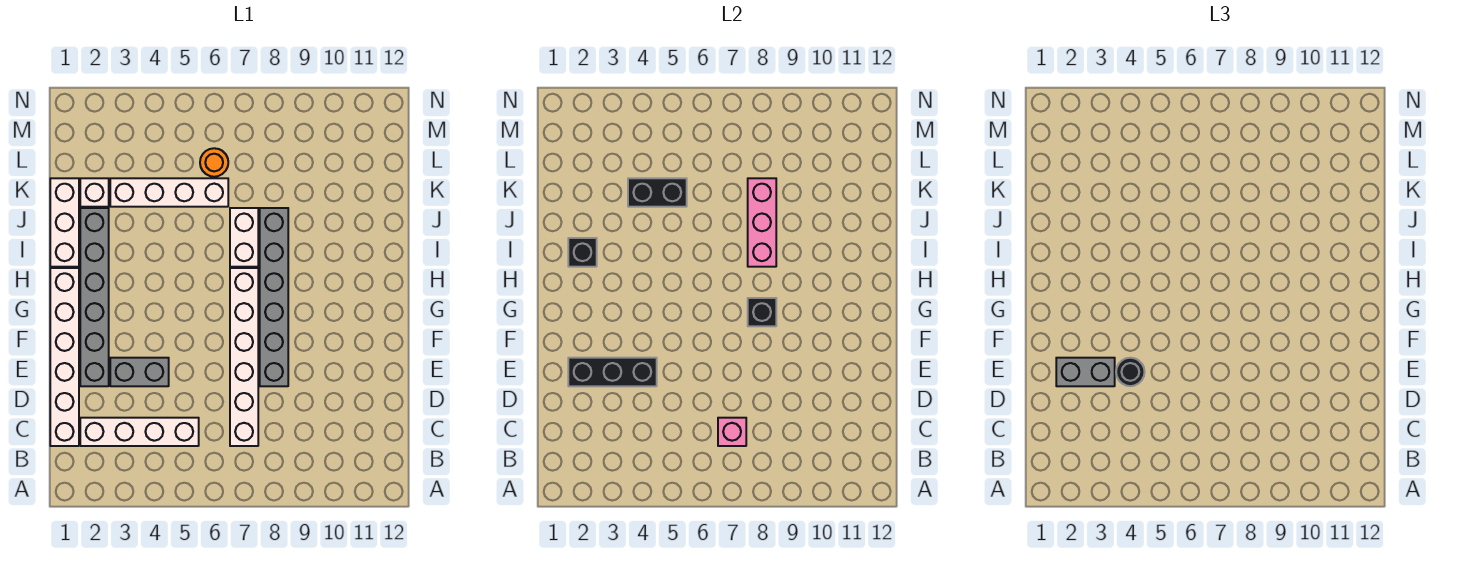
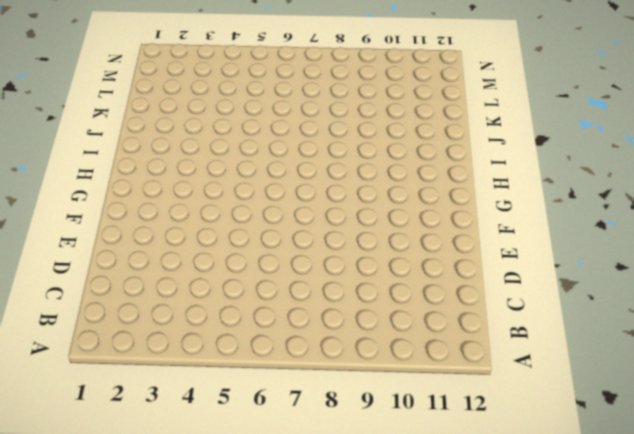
none -> white brick C1:H1 level 1
none -> white brick C2:C5 level 1
none -> white brick C7:H7 level 1

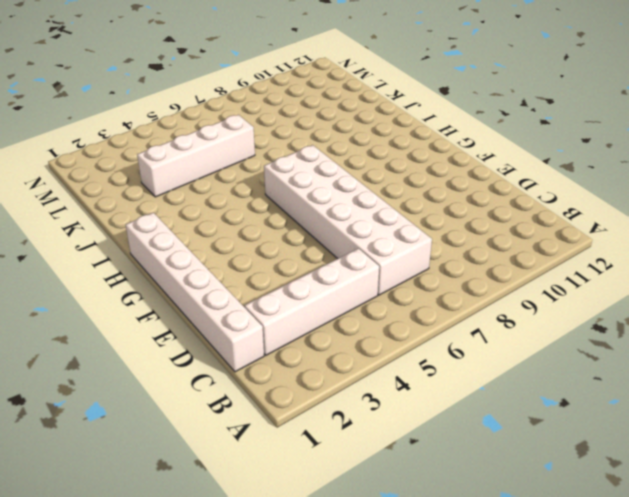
white brick C6:H7 level 1 -> white brick C7:H7 level 1
none -> grey brick E2:J2 level 1
none -> grey brick E3:E4 level 1
none -> grey brick E8:J8 level 1

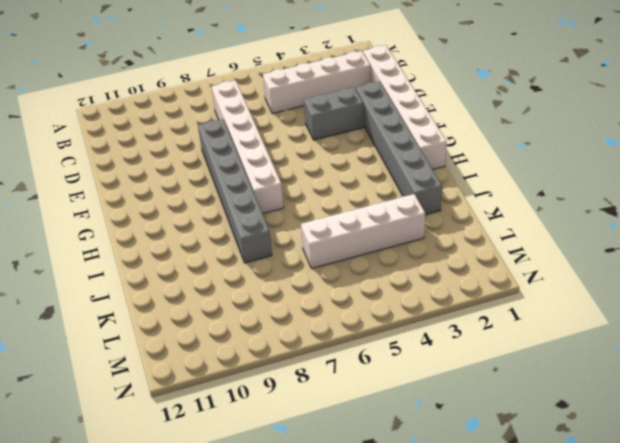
none -> white brick I1:K1 level 1
none -> white brick I7:J7 level 1
none -> white brick K2 level 1

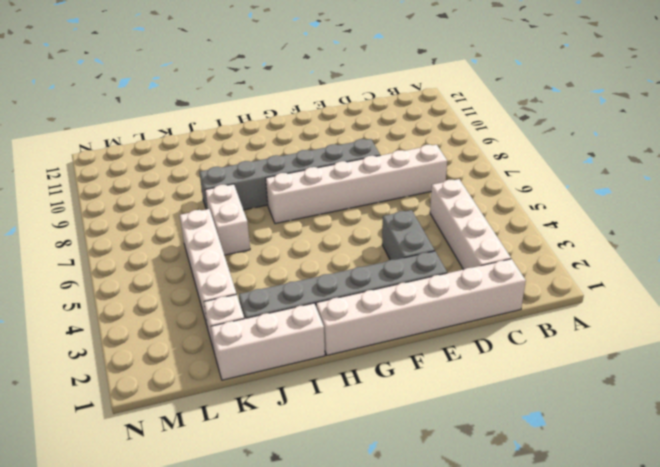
white brick J6:J7 level 1 -> white brick I7:J7 level 1
none -> orange round brick L6 level 1
none -> pink brick C7 level 2
none -> black brick E2:E4 level 2

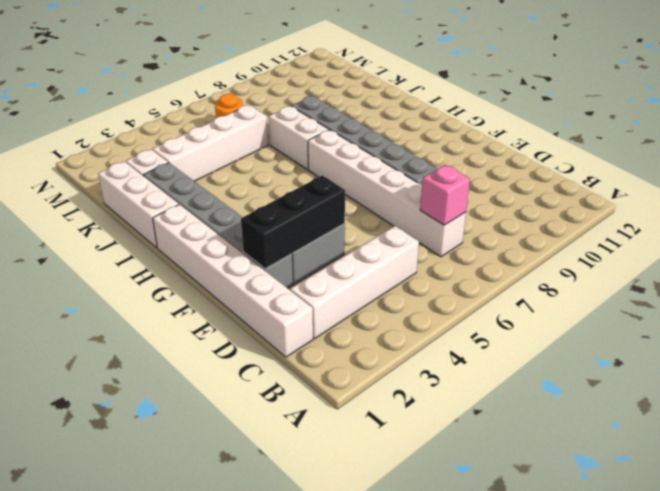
none -> black brick G8 level 2
none -> black brick I2 level 2
none -> pink brick I8:K8 level 2

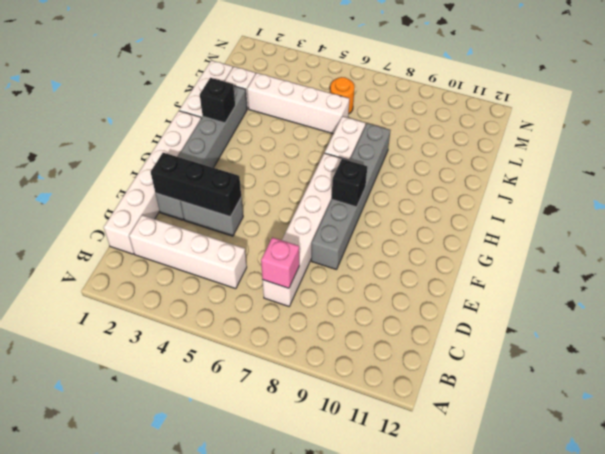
none -> pink brick I8:K8 level 2
none -> black brick K4:K5 level 2
none -> grey brick E2:E3 level 3

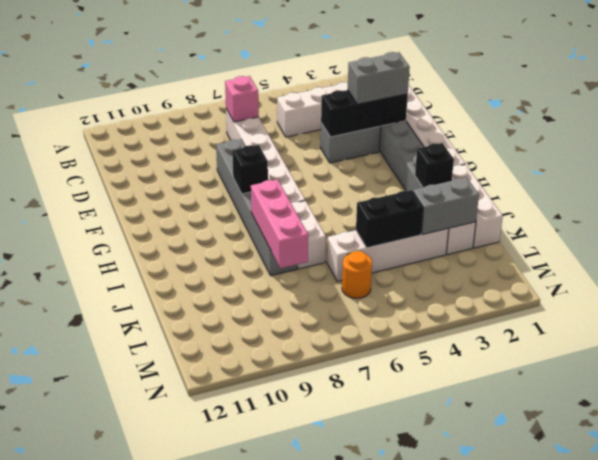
grey brick K2:K3 level 2 -> none
none -> black round brick E4 level 3

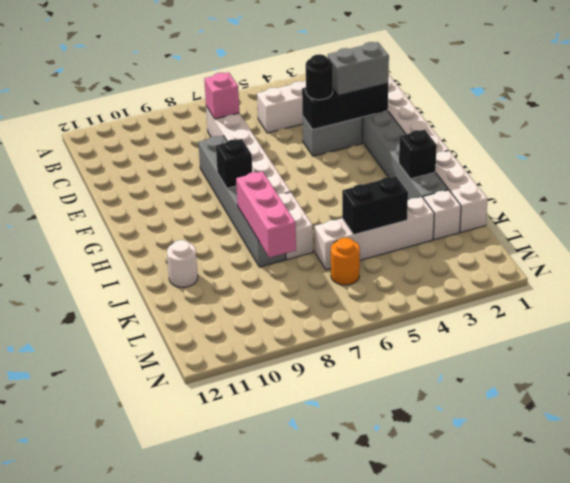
white round brick J11 level 1 -> none

